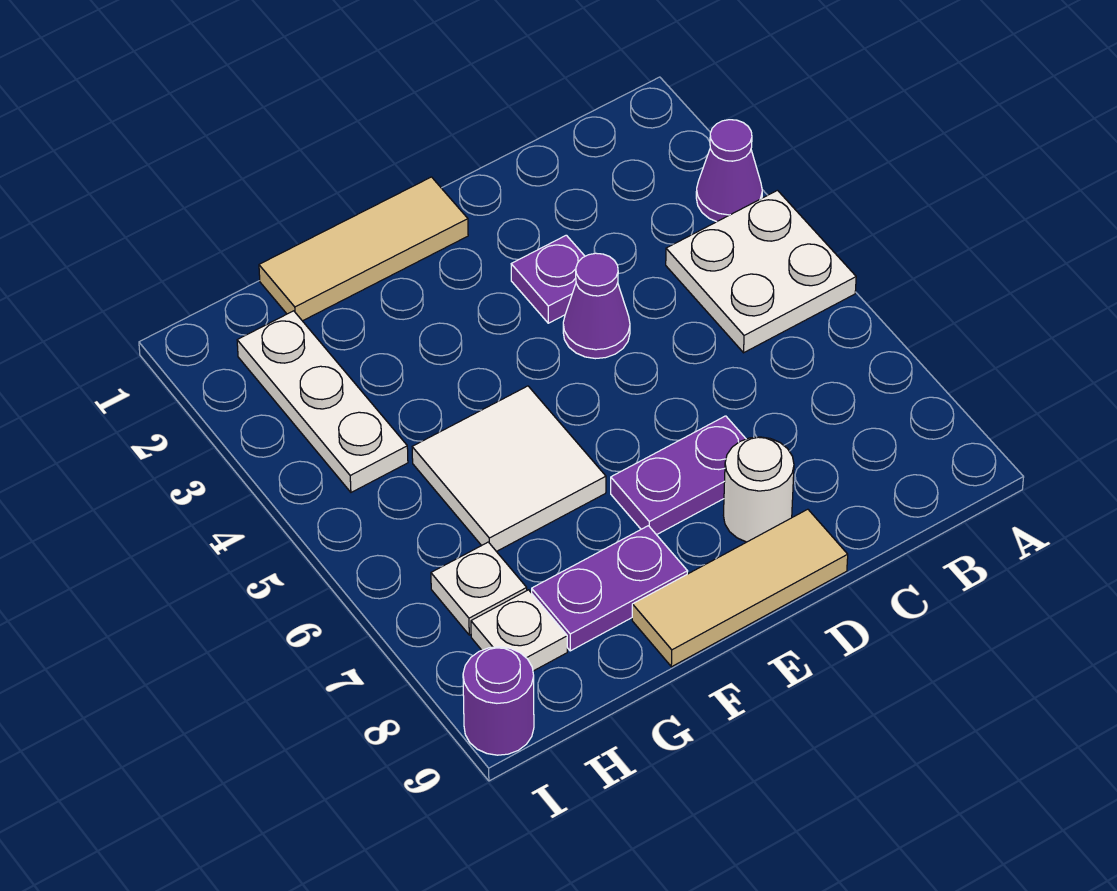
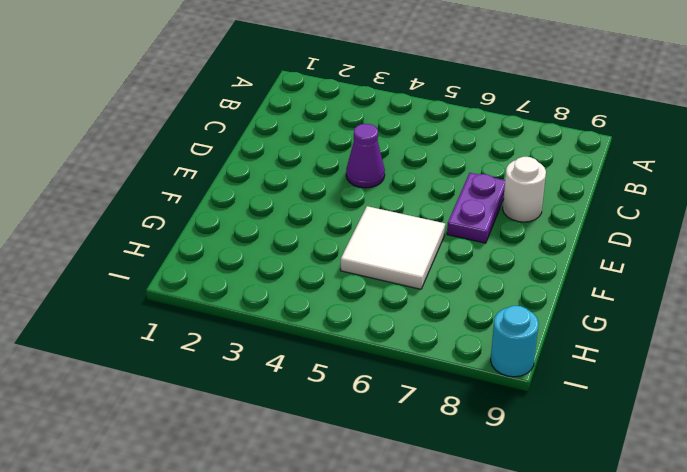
cyan round brick I9 level 1 -> purple round brick I9 level 1
none -> purple cone A3 level 1
none -> white plate A4:B5 level 1
none -> purple plate D3 level 1

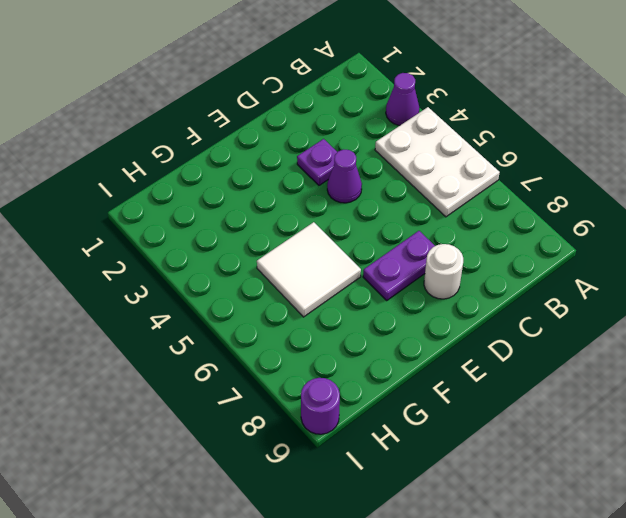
white plate A4:B6 level 1 -> white plate A4:B5 level 1
none -> tan tile D9:F9 level 1
none -> tan tile E1:G1 level 1
none -> purple plate F8:G8 level 1

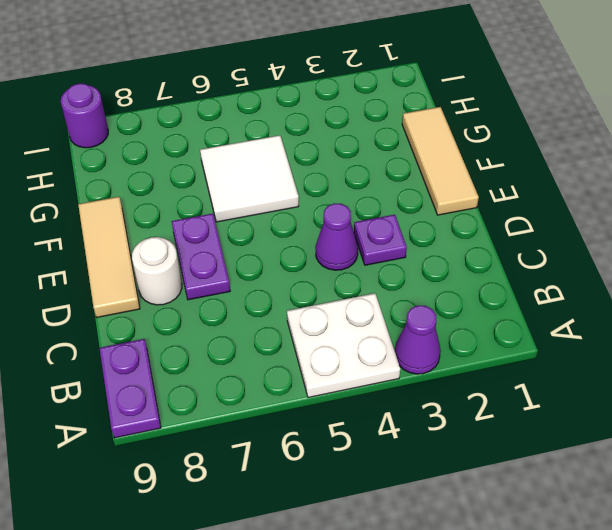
purple plate A9:B9 level 1 -> purple plate F8:G8 level 1
none -> white plate H2:H4 level 1
none -> white plate H7 level 1
none -> white plate H8 level 1

